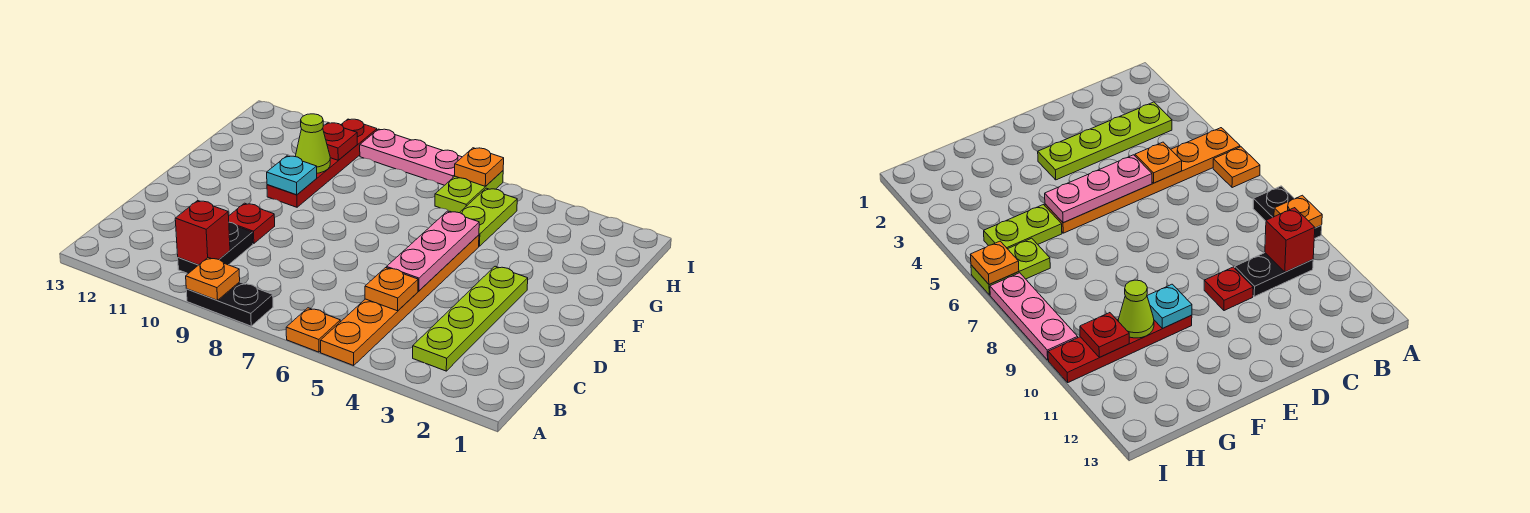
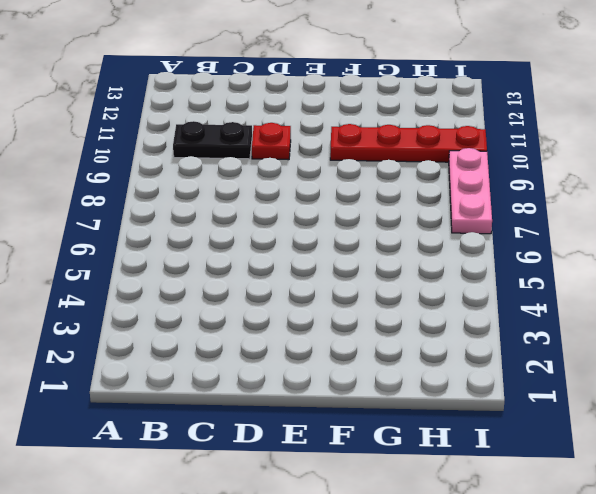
none -> orange plate A5:F5 level 1
none -> orange plate A6 level 1
none -> black plate A8:A9 level 1

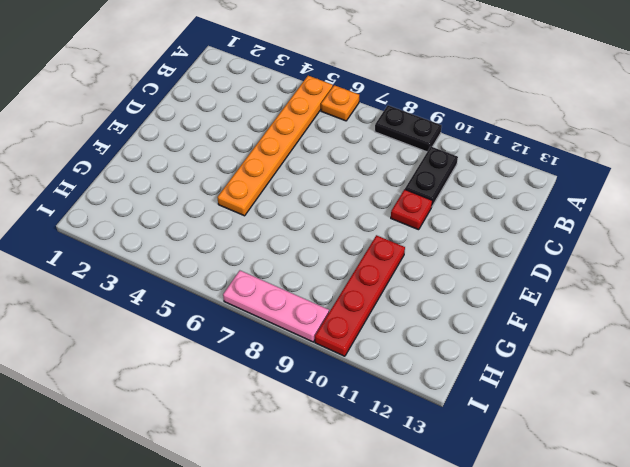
none -> lime plate B3:E3 level 1
none -> lime plate G5:H5 level 1
none -> lime plate H6:I6 level 1

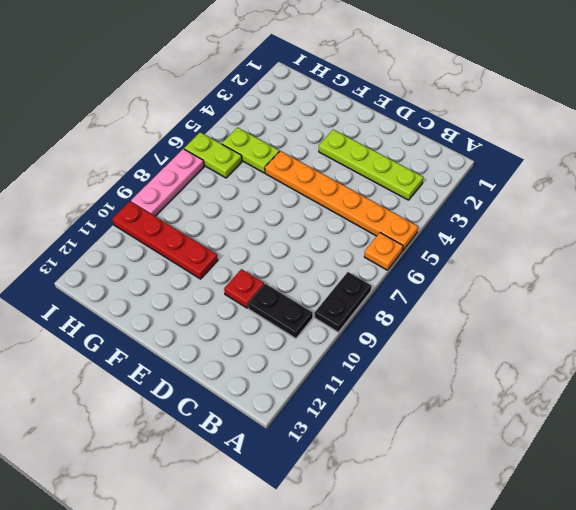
none -> orange plate A9 level 2
none -> red brick B10 level 2
none -> orange plate C5 level 2

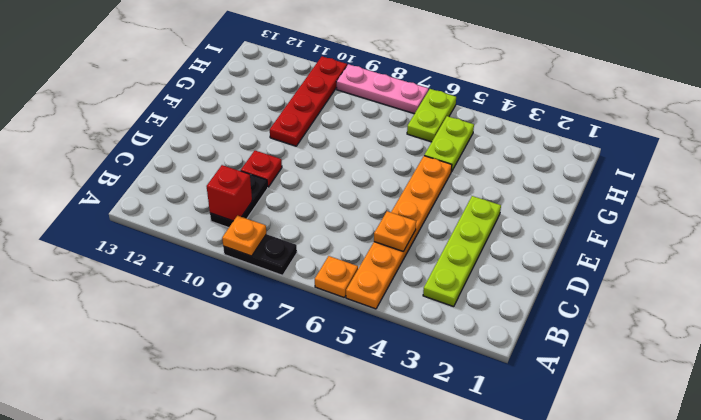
none -> pink plate D5:F5 level 2
none -> cyan plate F10 level 2
none -> lime cone G10 level 2

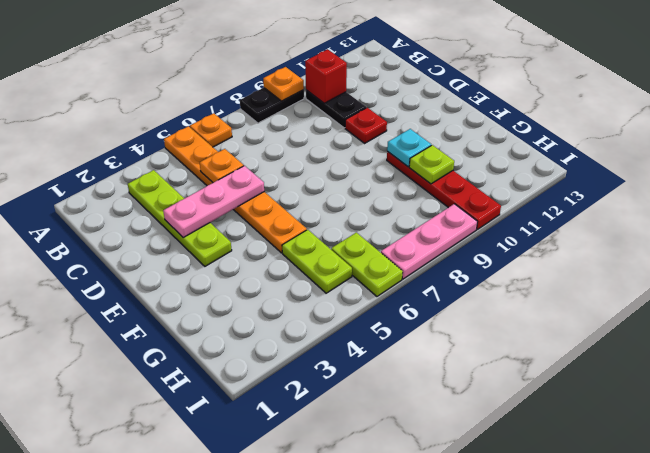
pink plate D3:D5 level 2 -> pink plate D5:F5 level 2
lime plate G10 level 2 -> lime cone G10 level 2
none -> red plate H10 level 2
none -> orange plate I6 level 2

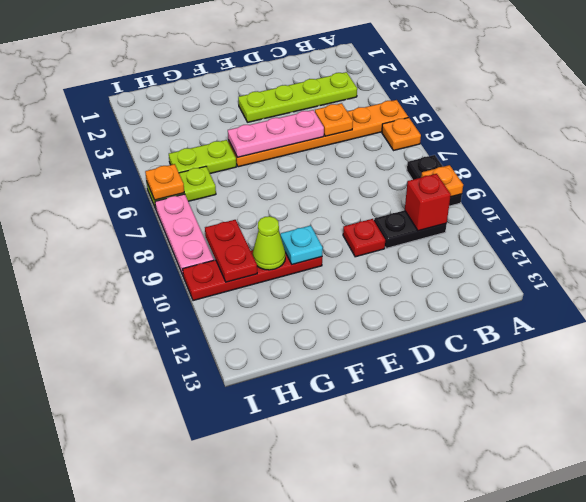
red plate H9:H10 level 2 -> red plate H10 level 2

